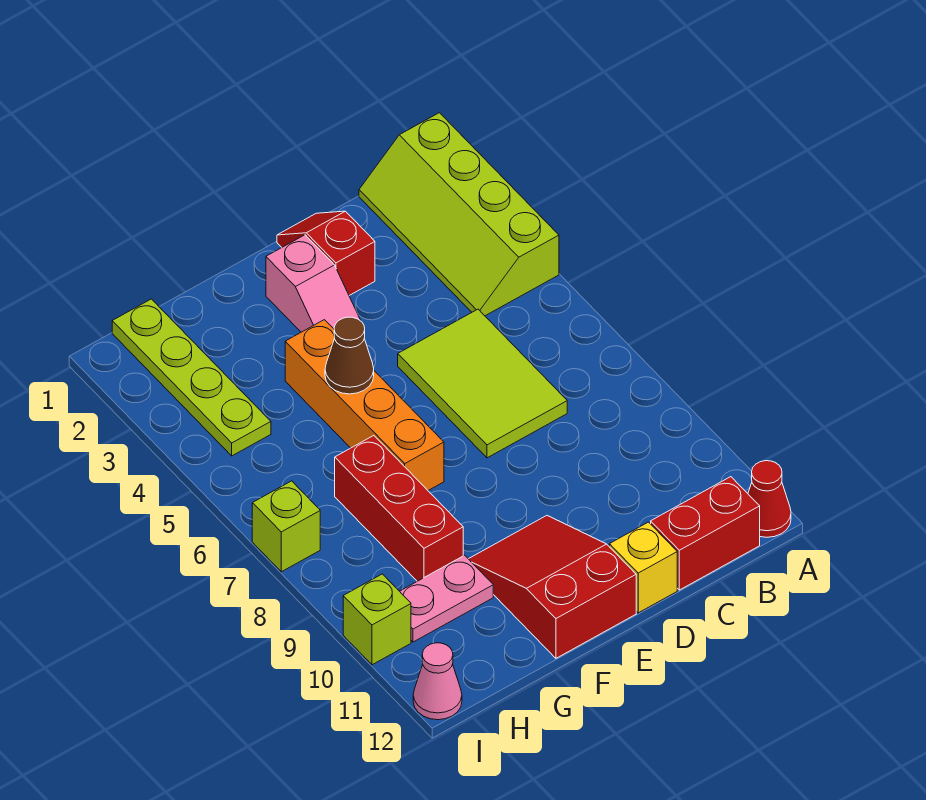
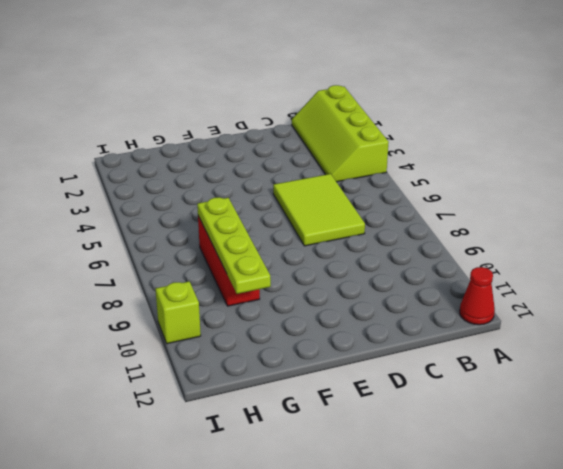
lime plate G7:G10 level 2 -> lime plate H1:H4 level 1
none -> red brick B12:C12 level 1
none -> red slope D1:D2 level 1 top 2
none -> yellow brick D12 level 1

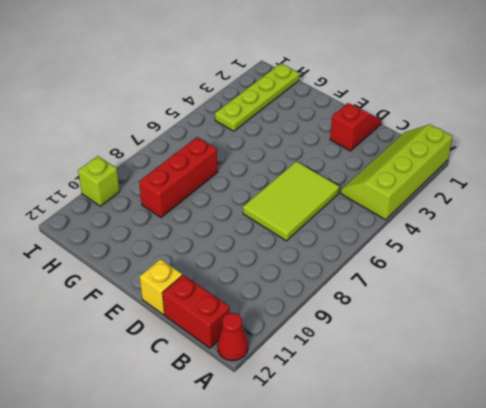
none -> pink slope E2:E3 level 1 top 2
none -> red slope E10:F12 level 1 top 12
none -> orange brick F4:F7 level 1

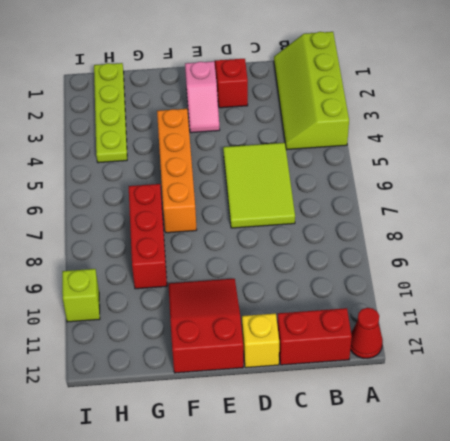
none -> pink plate G10:H10 level 1
none -> lime brick I7 level 1
none -> pink cone I12 level 1

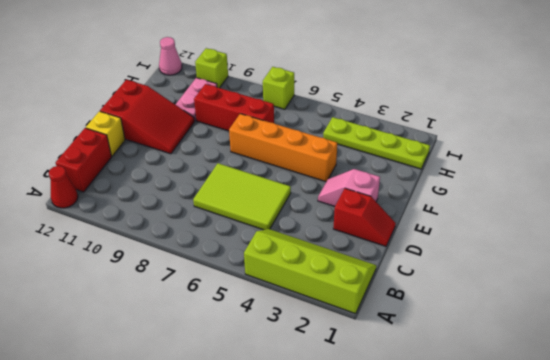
none -> brown cone F5 level 2

